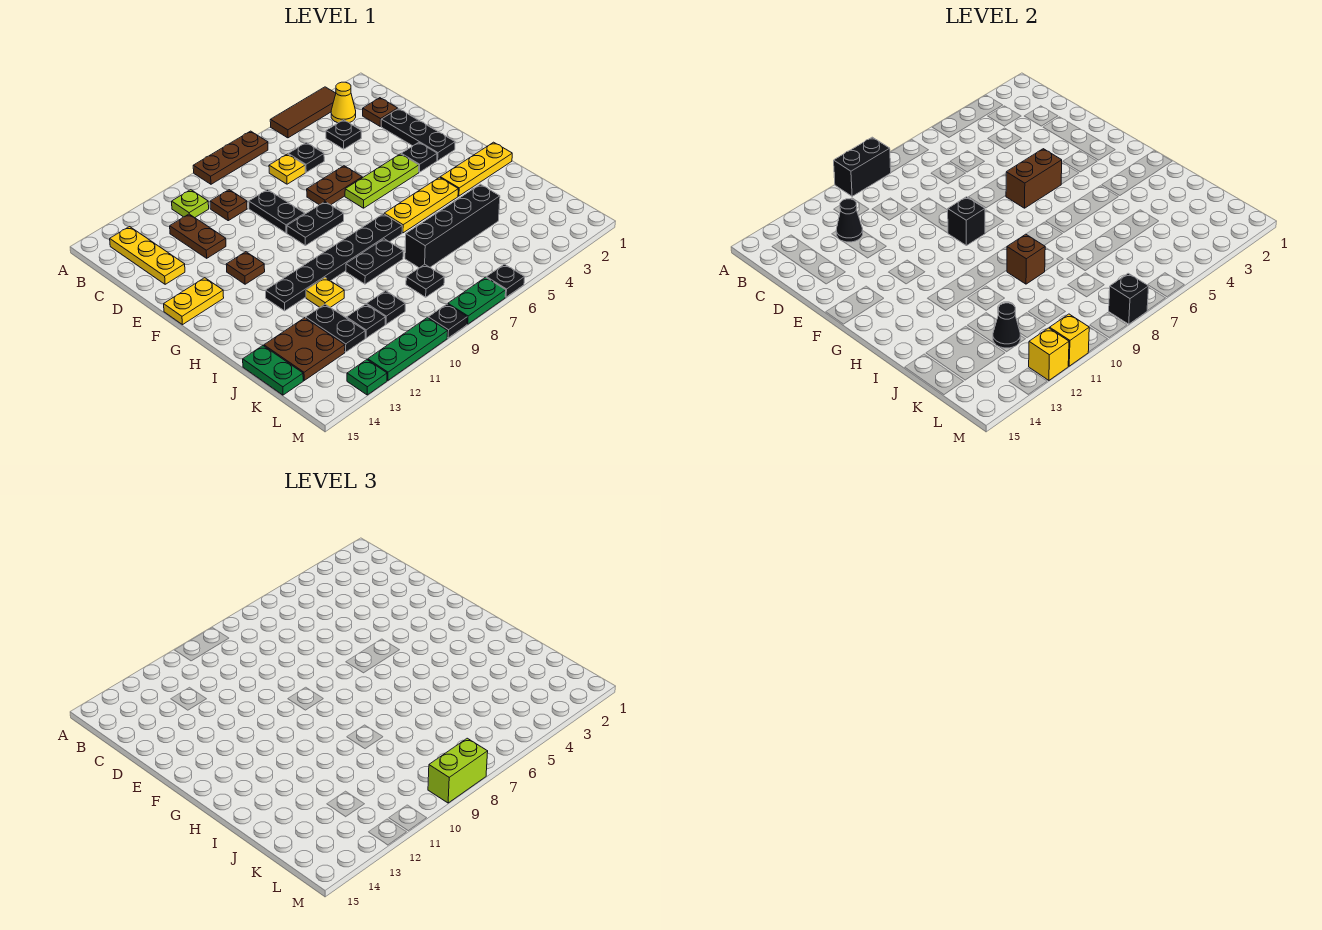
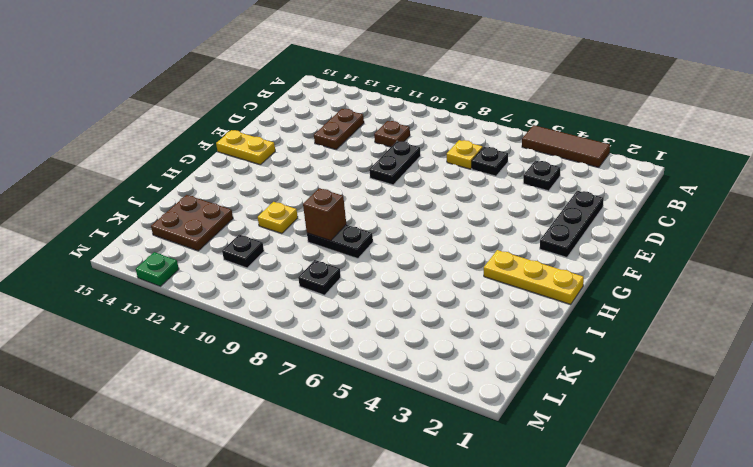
none -> brown plate A7:A9 level 1
none -> yellow cone B3 level 1
none -> lime plate B11 level 1
none -> yellow plate B14:D14 level 1

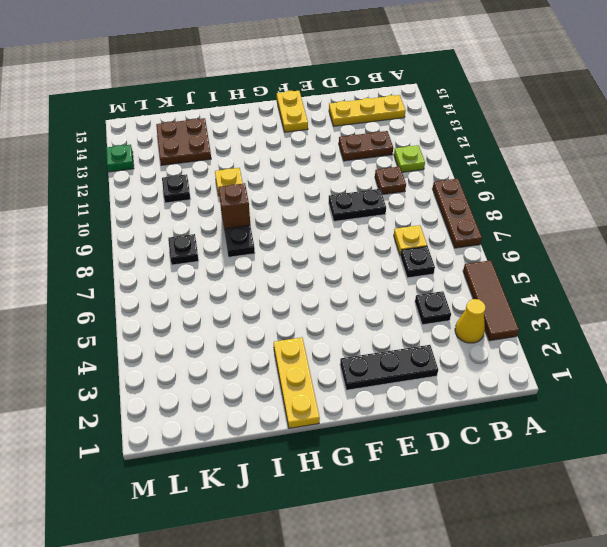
none -> brown plate C2 level 1
none -> brown plate E6:E7 level 1
none -> black plate F3 level 1
none -> lime plate F4:F6 level 1

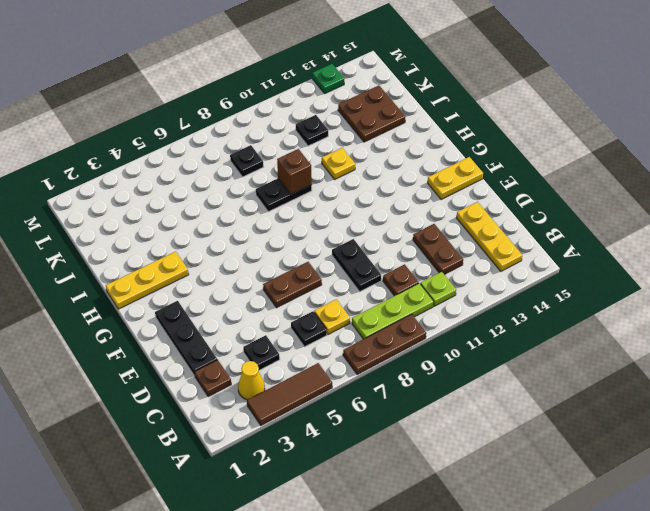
lime plate B8:B10 level 1 -> lime plate F4:F6 level 1
none -> black plate F3 level 1
none -> black plate F8:F9 level 1
none -> brown plate F12 level 1
none -> yellow plate H4:H6 level 1

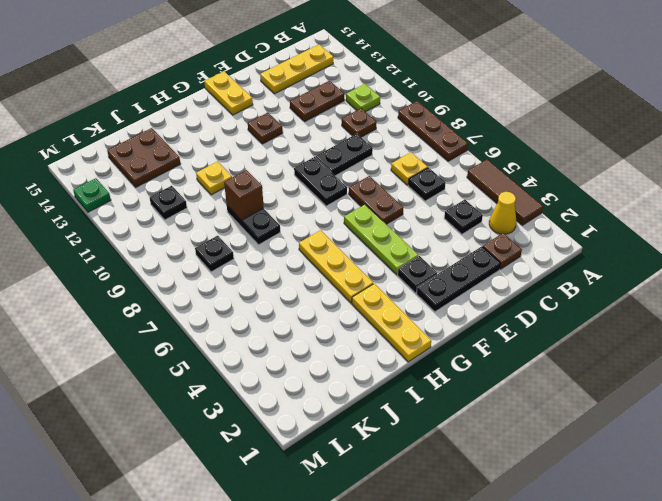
none -> black plate H7:H12 level 1
none -> black brick J4:J7 level 1
none -> black plate J12:K12 level 1
none -> green plate J15:K15 level 1

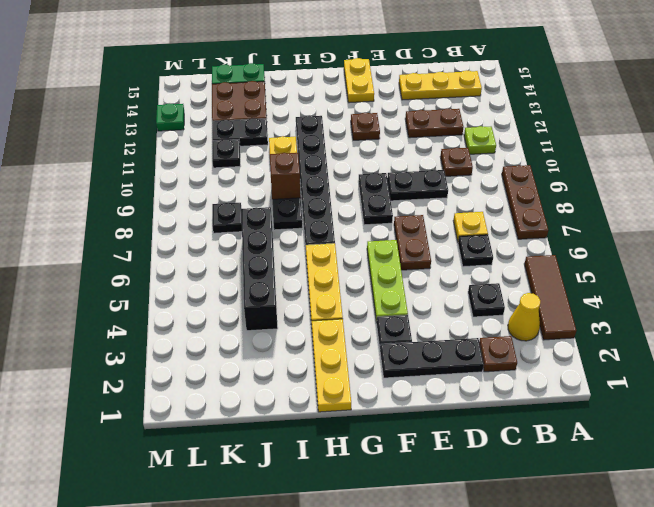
none -> black plate K10 level 1
none -> black plate M6 level 1
none -> green plate M7:M8 level 1
none -> black plate M9 level 1

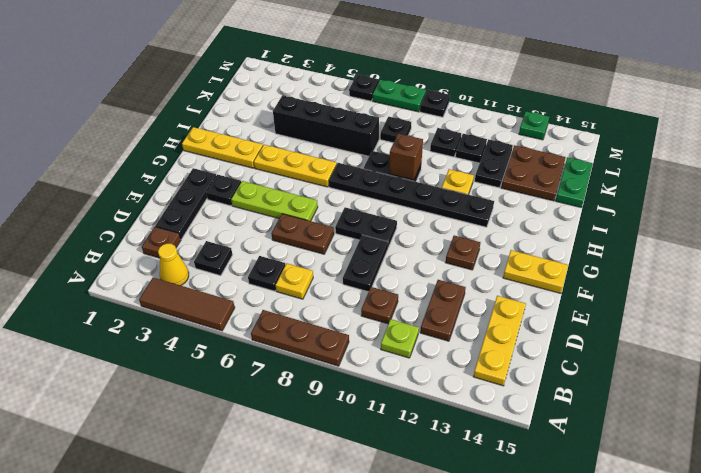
none -> green plate M10:M12 level 1
none -> black brick A9:A10 level 2
none -> black cone C12 level 2
none -> brown brick F5:F6 level 2

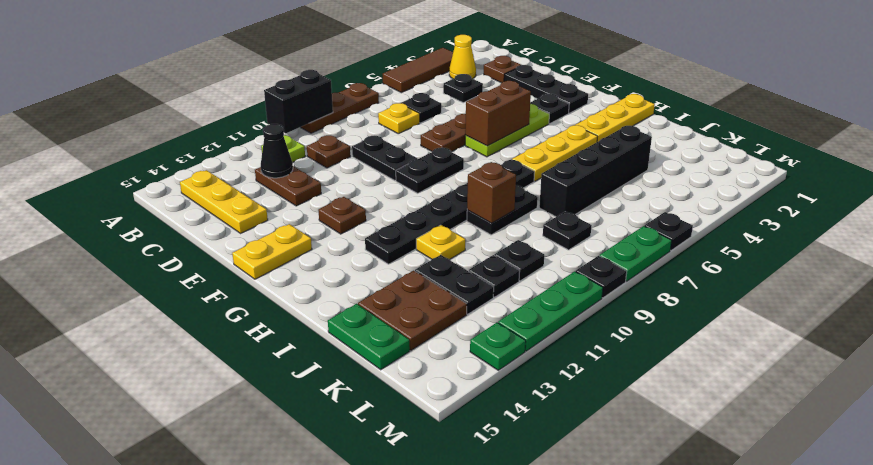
none -> black brick F9 level 2
none -> black cone K12 level 2
none -> black brick M8 level 2
none -> yellow brick M11 level 2

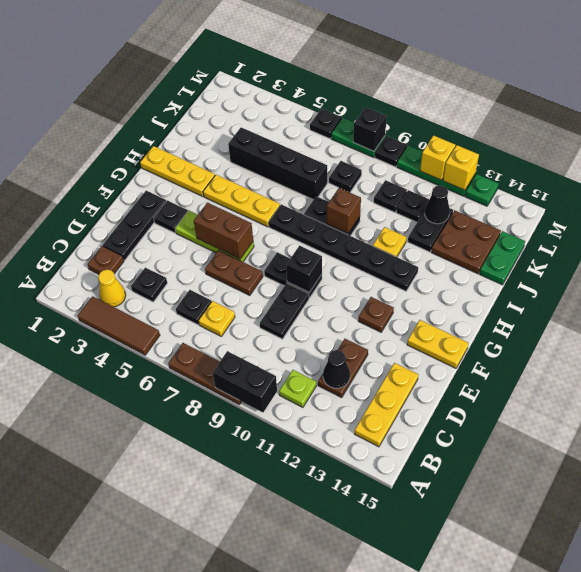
none -> brown plate C10 level 1
none -> lime brick M8:M9 level 3

